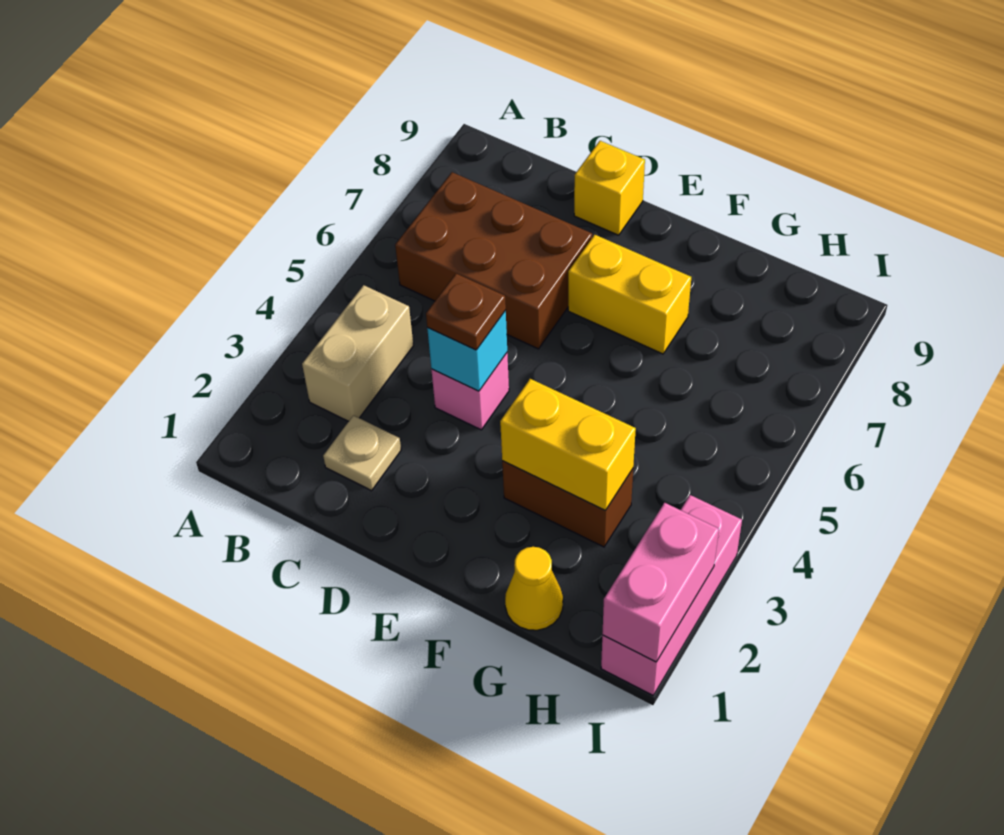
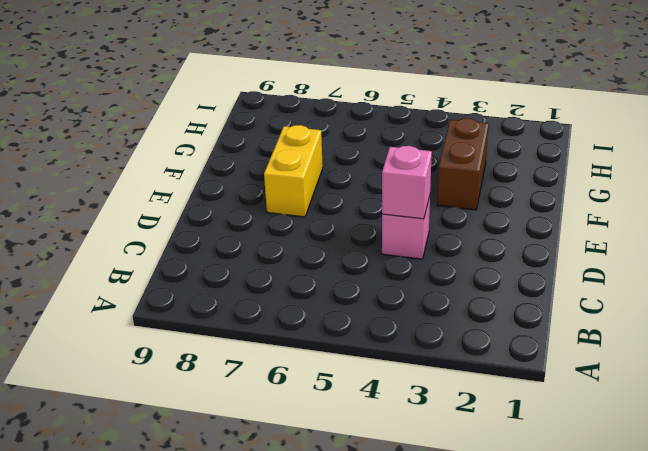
pink brick D4 level 2 -> cyan brick D4 level 2
none -> tan brick B3:B4 level 1
none -> brown brick B6:D7 level 1
none -> tan plate C2 level 1

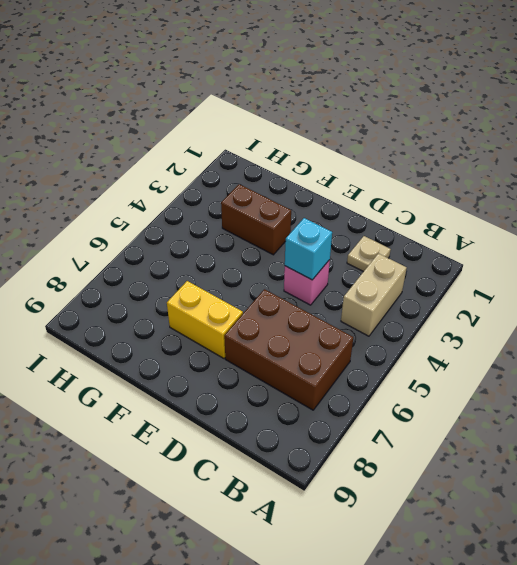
none -> yellow brick D9 level 1
none -> yellow cone G1 level 1
none -> pink brick I1:I3 level 1

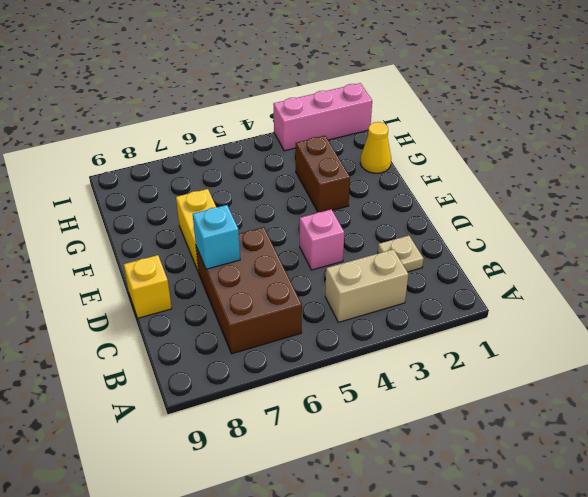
cyan brick D7 level 2 -> cyan brick D4 level 2
none -> yellow brick F3:G3 level 2
none -> pink brick I1:I2 level 2
none -> brown plate D4 level 3

